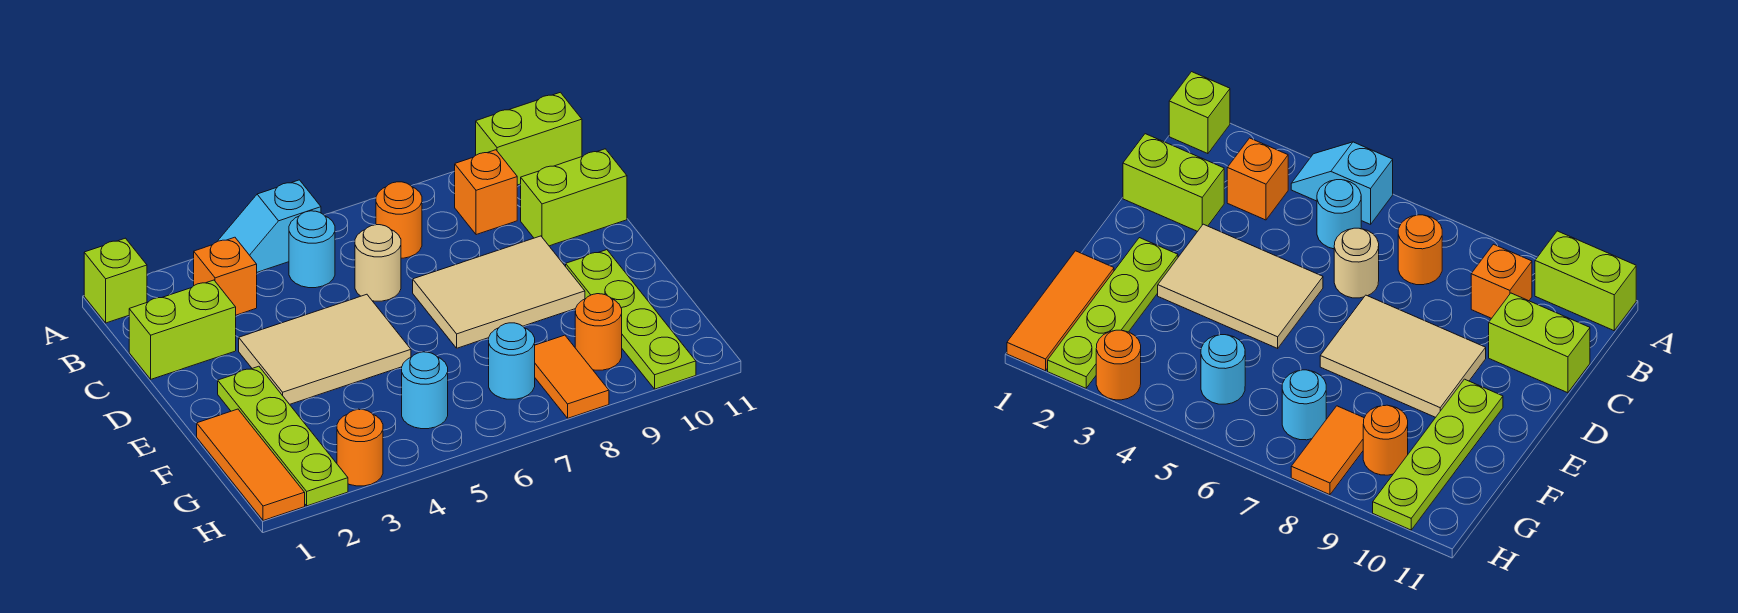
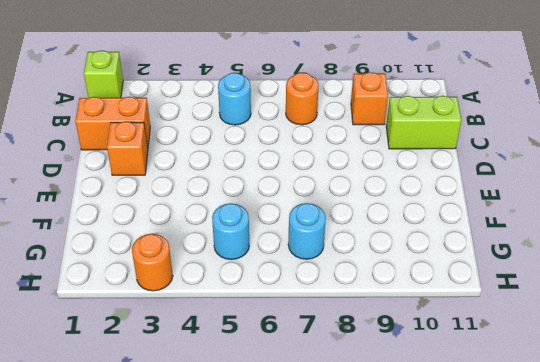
orange brick C1:C2 level 1 -> lime brick C1:C2 level 1
orange brick D2 level 1 -> orange brick B3 level 1
none -> cyan slope A4:A5 level 1 top 5
none -> lime brick A10:A11 level 1
none -> tan round brick C6 level 1

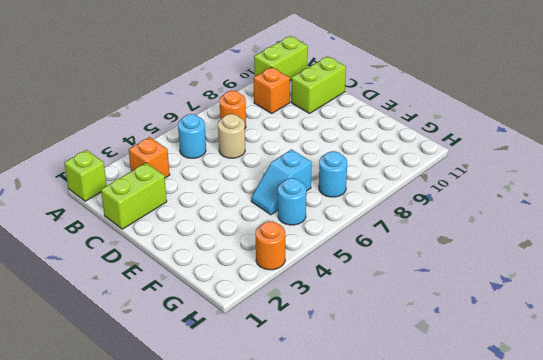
cyan slope F5:F6 level 1 top 6 -> cyan slope A4:A5 level 1 top 5
none -> tan tile D3:E5 level 1
none -> tan tile D7:E9 level 1
none -> lime plate E2:H2 level 1

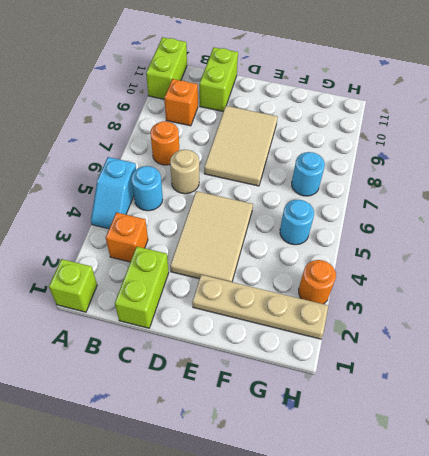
tan plate E2:H2 level 1 -> lime plate E2:H2 level 1
none -> lime plate E10:H10 level 1
none -> orange tile F1:H1 level 1
none -> orange tile G8:H8 level 1

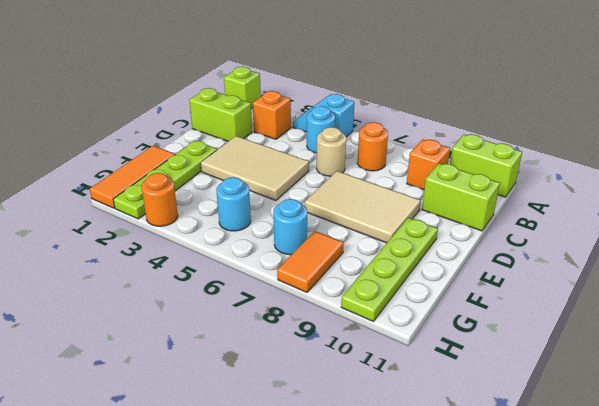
none -> orange round brick G9 level 1

